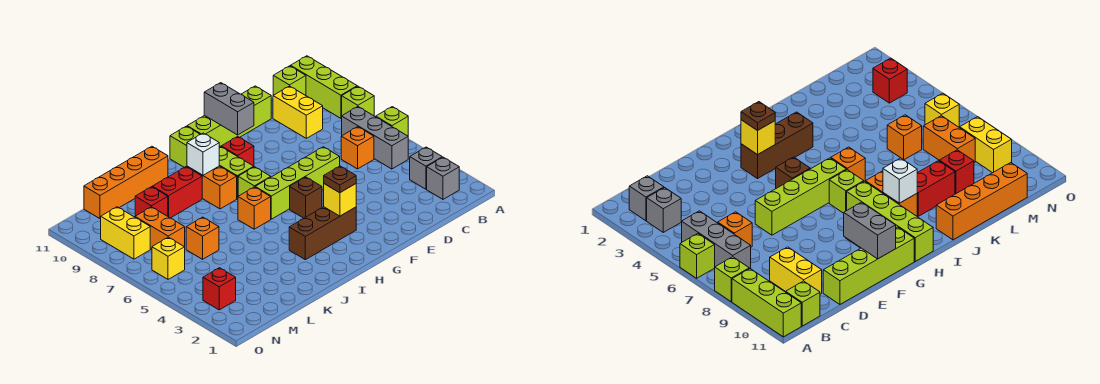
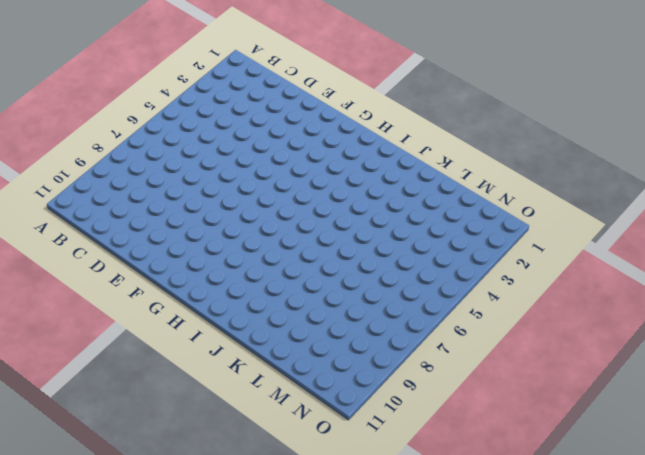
none -> lime brick A6 level 1
none -> lime brick A8 level 1
none -> lime brick A9:A11 level 1
none -> grey brick B2 level 1

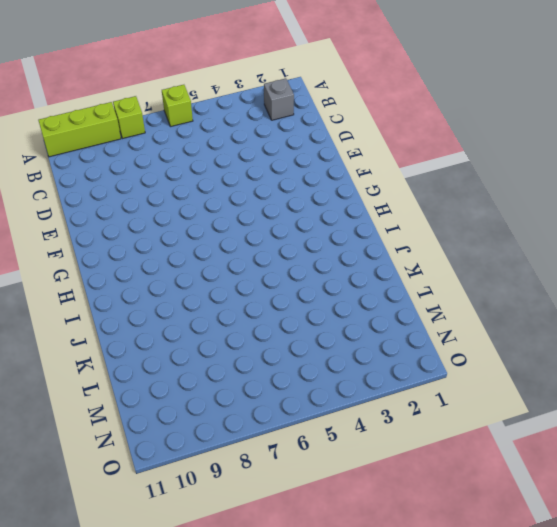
none -> grey brick B3 level 1
none -> grey brick B5:B7 level 1
none -> lime brick B11 level 1
none -> orange brick C6 level 1

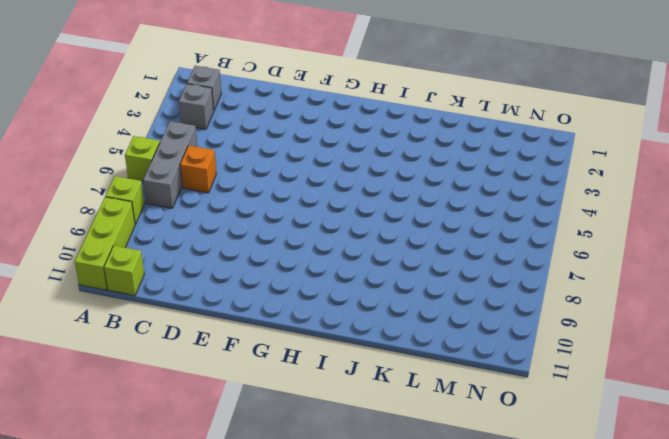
none -> yellow brick C9:C10 level 1
none -> lime brick D11:G11 level 1
none -> lime brick E6:H6 level 1
none -> brown brick G3:I3 level 1

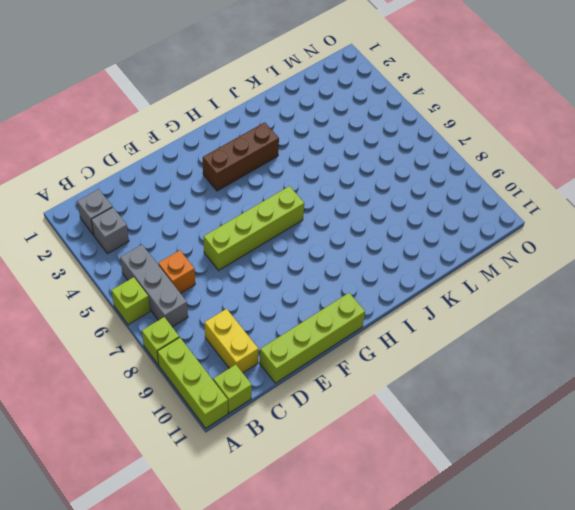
none -> brown brick G5 level 1
none -> red brick G9 level 1
none -> lime brick H7 level 1
none -> lime brick H8:H11 level 1

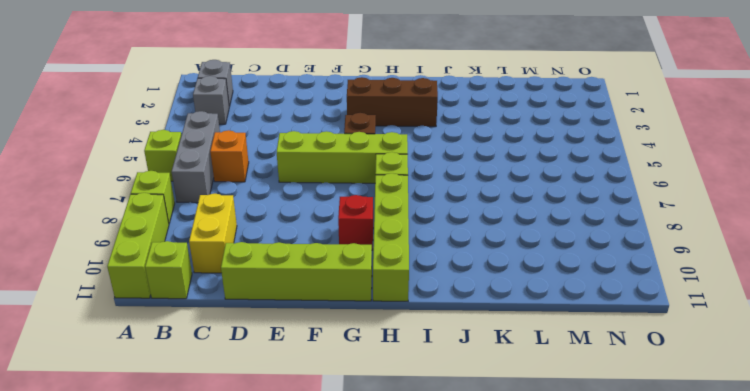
none -> orange brick I6 level 1
none -> orange brick I8:I9 level 1
none -> red brick J9:K9 level 1
none -> orange brick J11:M11 level 1

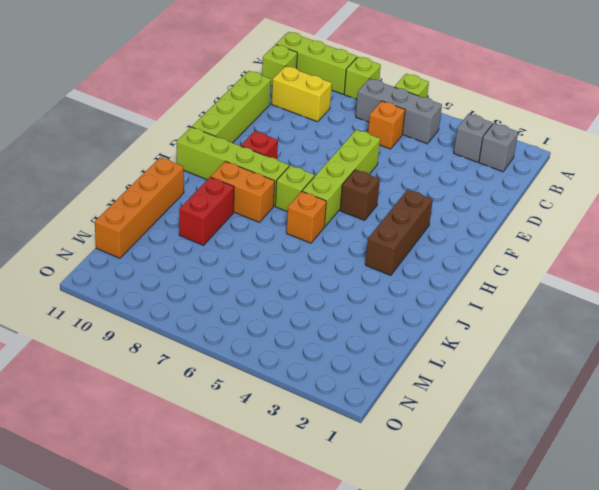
none -> orange brick L6 level 1
none -> red brick L9 level 1
none -> orange brick M7:M8 level 1
none -> red brick N3 level 1

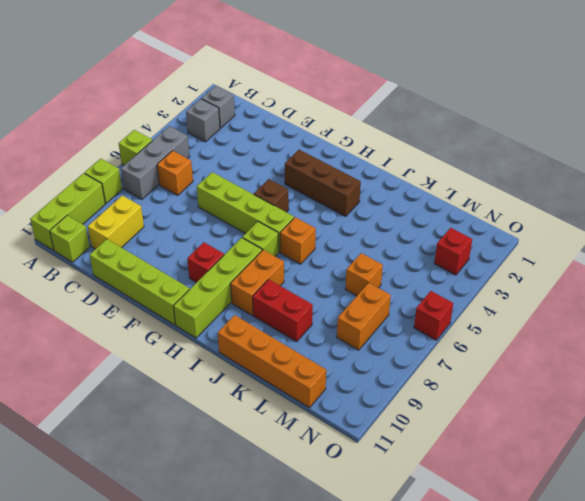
red brick O6 level 1 -> red brick L9 level 1
none -> yellow brick N6 level 1
none -> yellow brick N8:N9 level 1
none -> grey brick F10:F11 level 2
none -> yellow brick G3 level 2

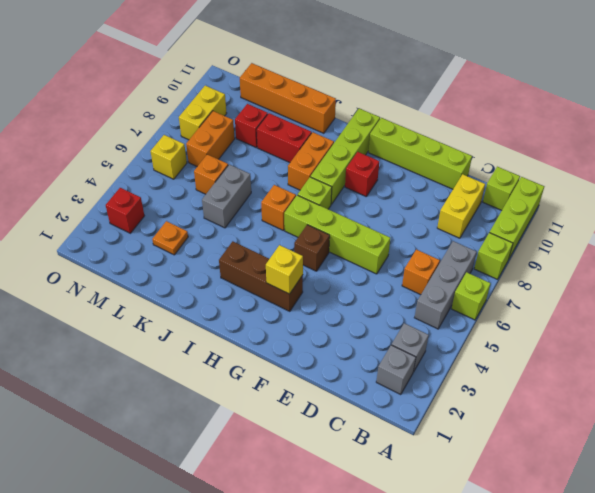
grey brick K5:K6 level 1 -> grey brick F10:F11 level 2
orange plate L3 level 1 -> none
none -> white brick I9 level 2
none -> brown plate G3 level 3

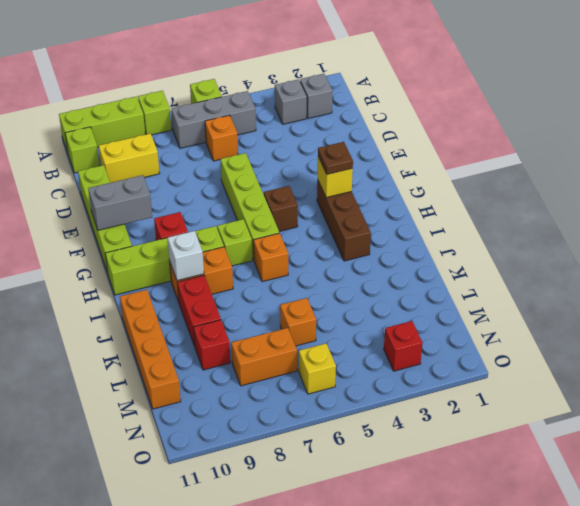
none -> yellow brick N8:N9 level 1

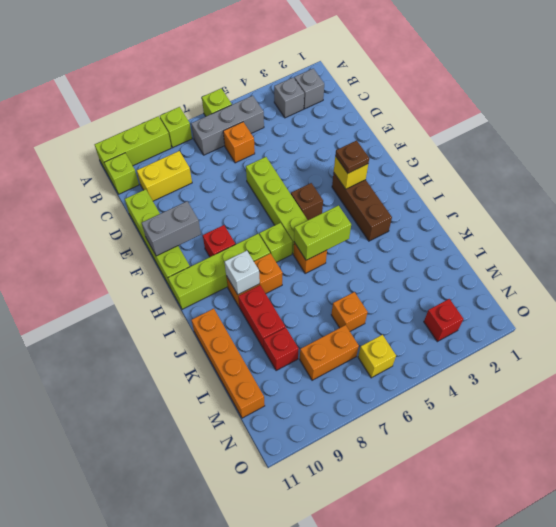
lime brick I5:I6 level 2 -> none
none -> yellow brick N8:N9 level 1

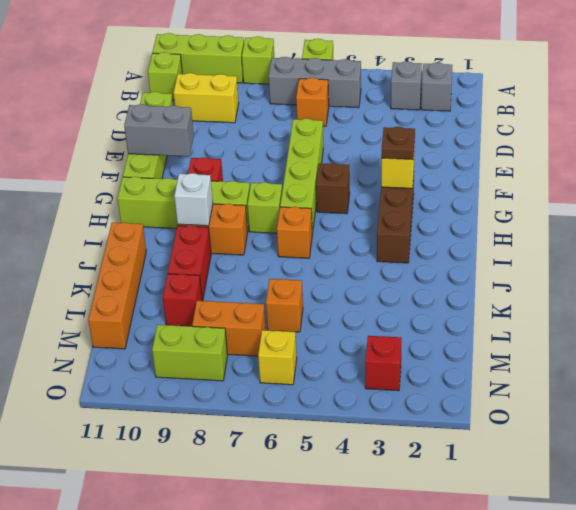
lime brick N8:N9 level 1 -> yellow brick N8:N9 level 1

